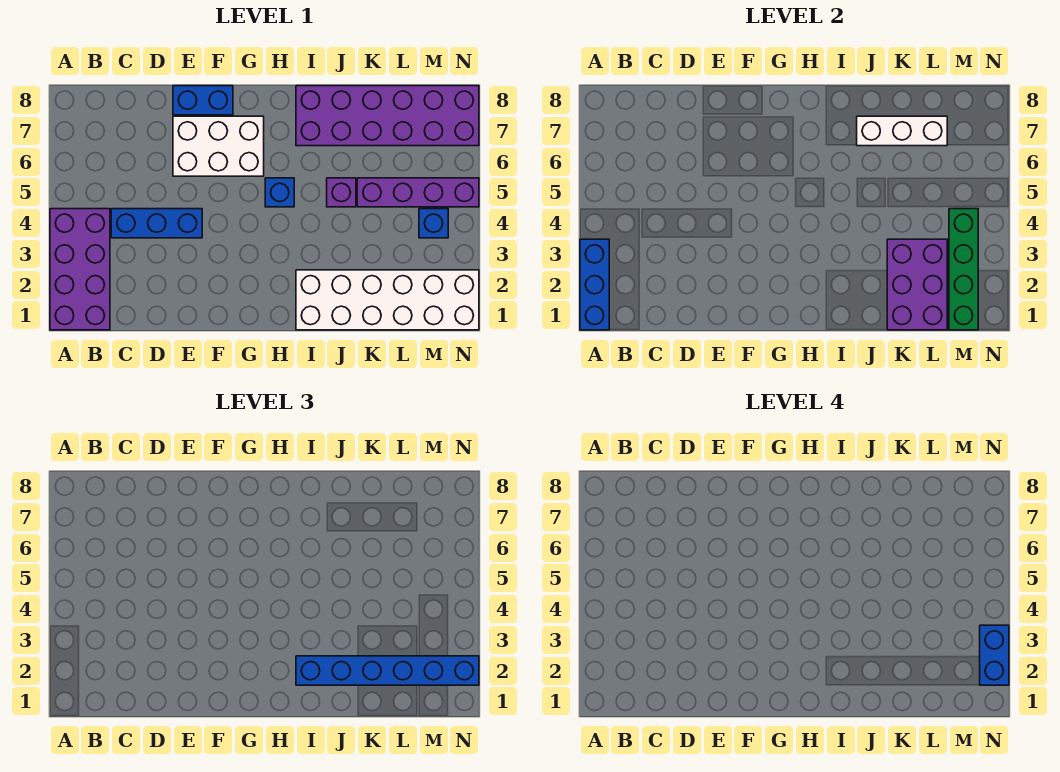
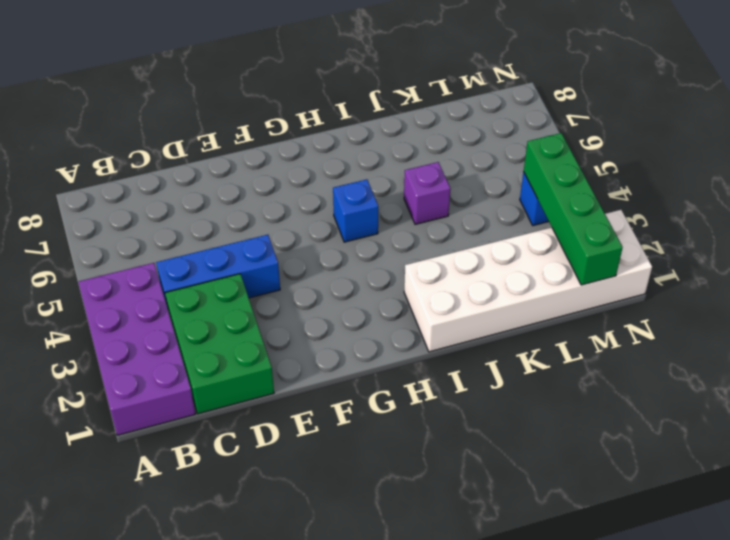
green brick C1:D3 level 1 -> none
none -> white brick E6:G7 level 1
none -> blue brick E8:F8 level 1
none -> purple brick I7:N8 level 1

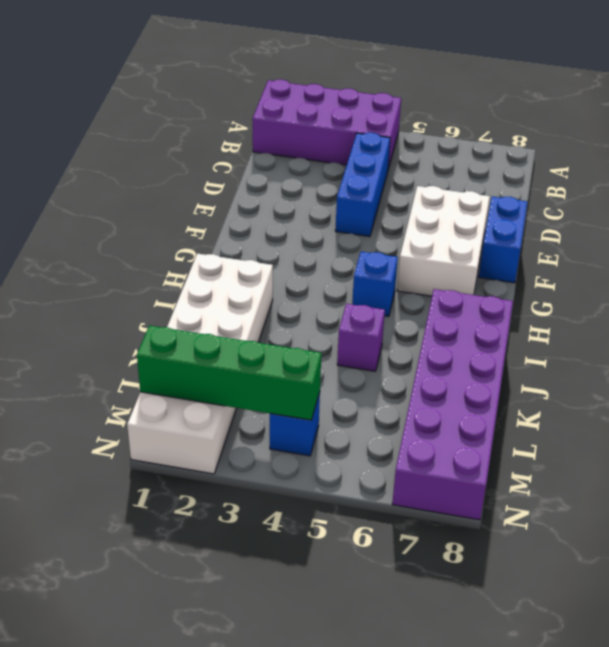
none -> purple brick K5:N5 level 1
none -> blue brick A1:A3 level 2
none -> white brick J7:L7 level 2

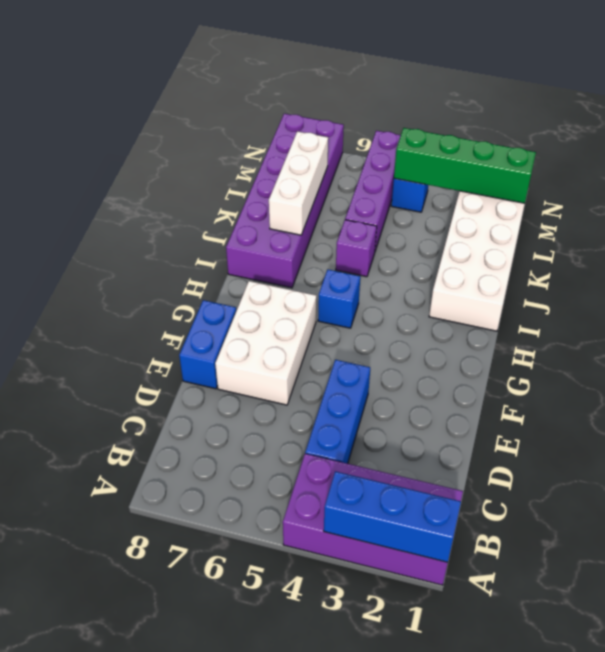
none -> purple brick K1:L3 level 2
none -> blue brick I2:N2 level 3
none -> blue brick N2:N3 level 4

